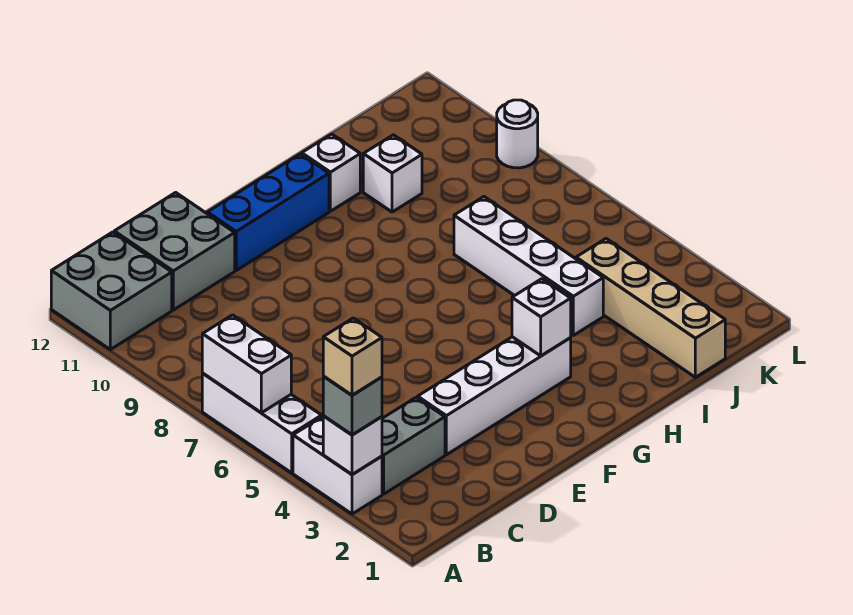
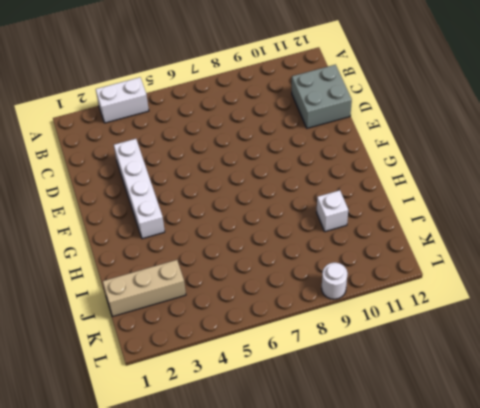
tan brick J1:J3 level 1 -> tan brick J1:J4 level 1
none -> white brick A5:A7 level 1
none -> grey brick A11:B12 level 1
none -> grey brick B3:C3 level 1

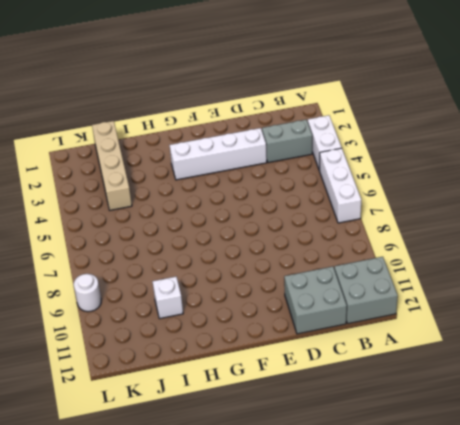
none -> blue brick E11:G11 level 1
none -> white brick H11 level 1
none -> white brick I4:I7 level 1

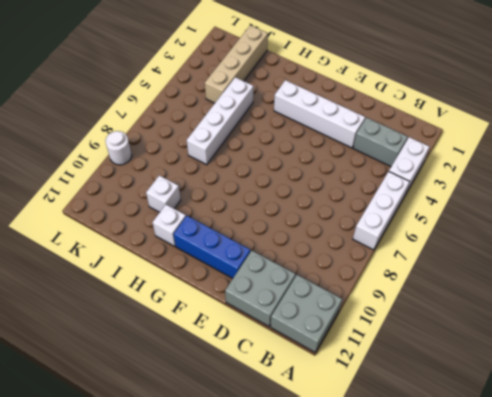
none -> white brick A3 level 2
none -> white brick A6:A7 level 2
none -> white brick G3 level 2

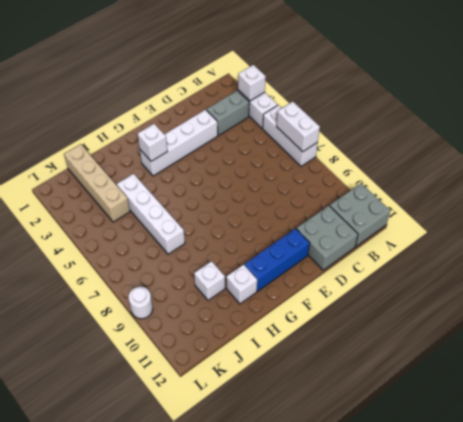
none -> grey brick A3 level 3
none -> tan brick A3 level 4

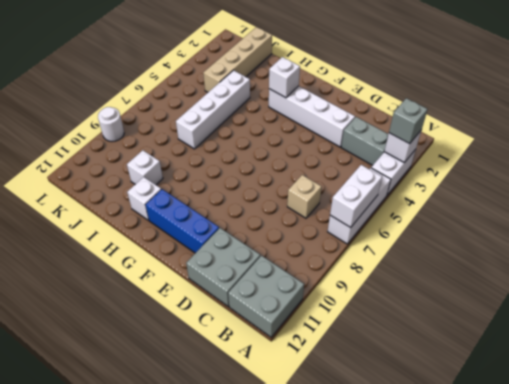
tan brick C7 level 1 -> tan brick A3 level 4

